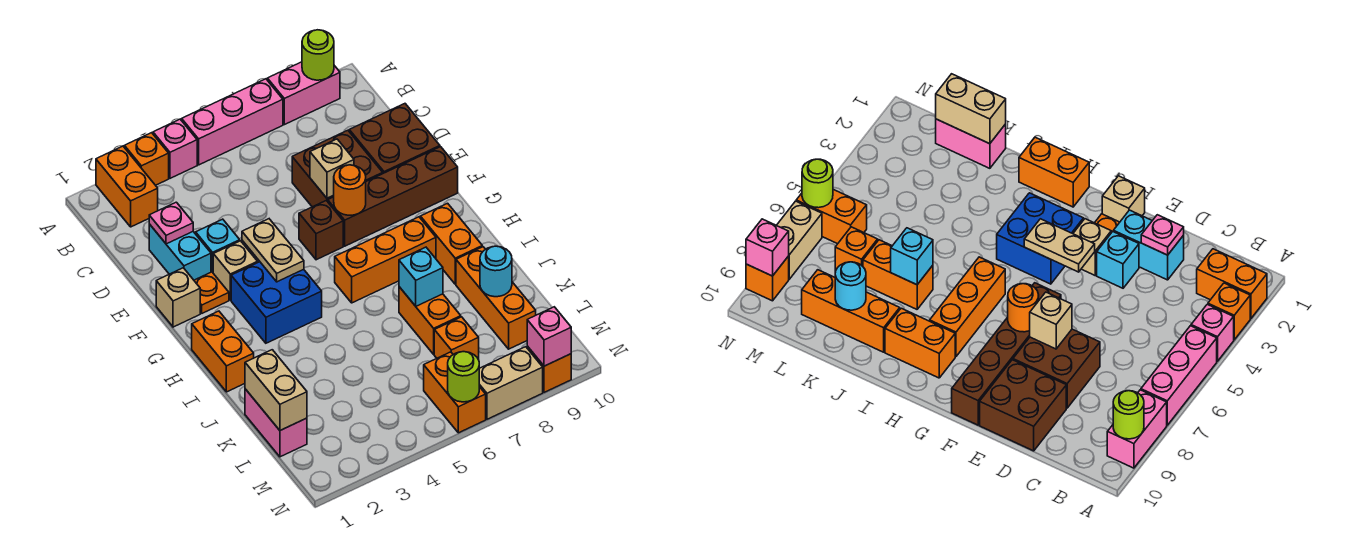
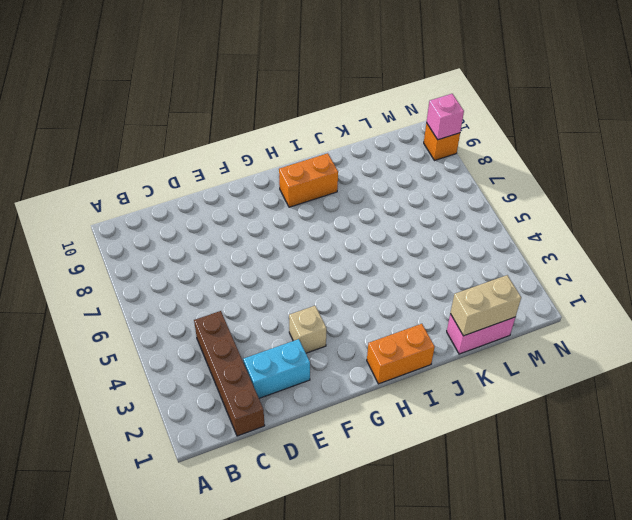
brown brick C1:C4 level 1 -> brown brick F7:F10 level 1
none -> orange brick A2:B2 level 1
none -> orange brick A3 level 1
none -> pink brick A4 level 1
none -> pink brick A5:A7 level 1

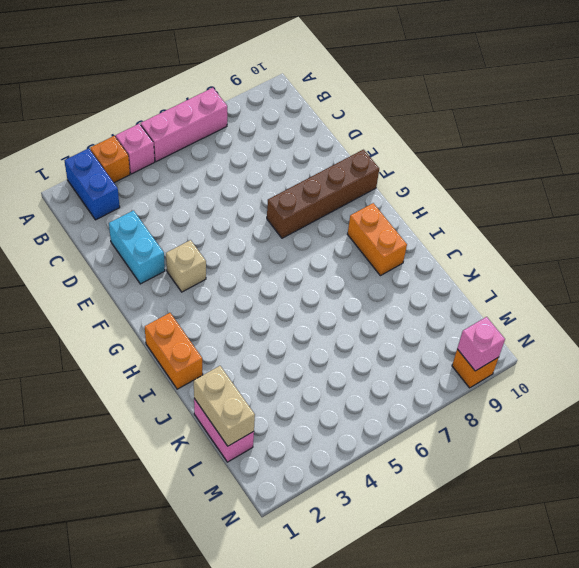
blue brick A2:B2 level 1 -> orange brick A2:B2 level 1
none -> pink brick A8:A9 level 1
none -> brown brick D7:E8 level 1
none -> brown brick D9:E10 level 1
none -> cyan brick E3 level 1

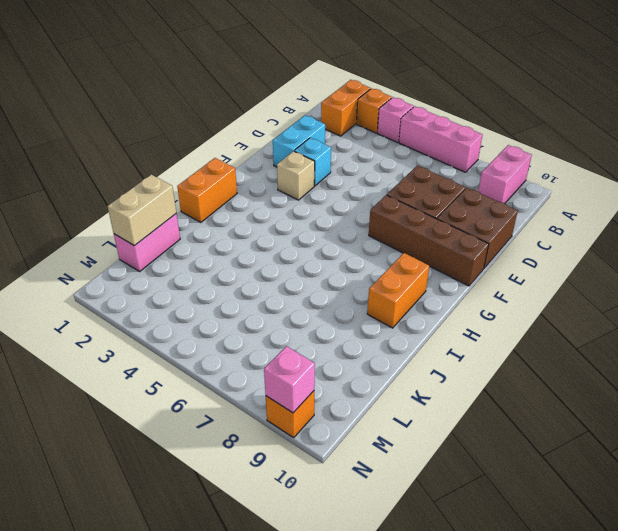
pink brick A9:B9 level 1 -> pink brick A8:A9 level 1
none -> tan brick F1 level 1
none -> orange plate F2 level 1
none -> brown brick F6 level 1
none -> blue brick G3:H4 level 1

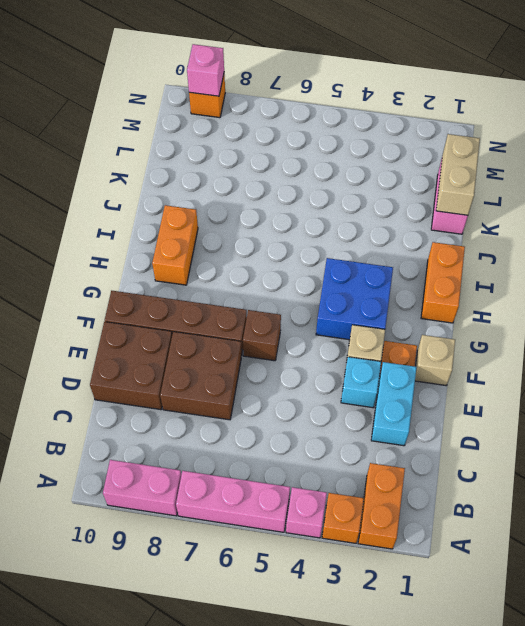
none -> orange brick H6:H8 level 1
none -> orange brick J7:K7 level 1
none -> orange brick J9:L9 level 1
none -> orange brick L7 level 1

